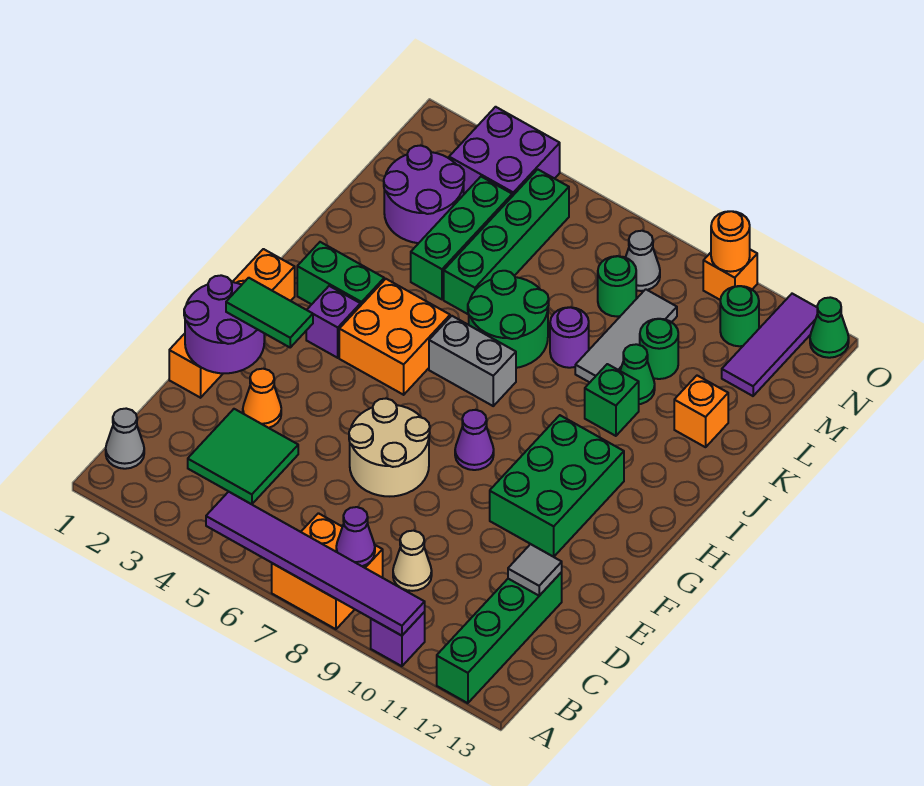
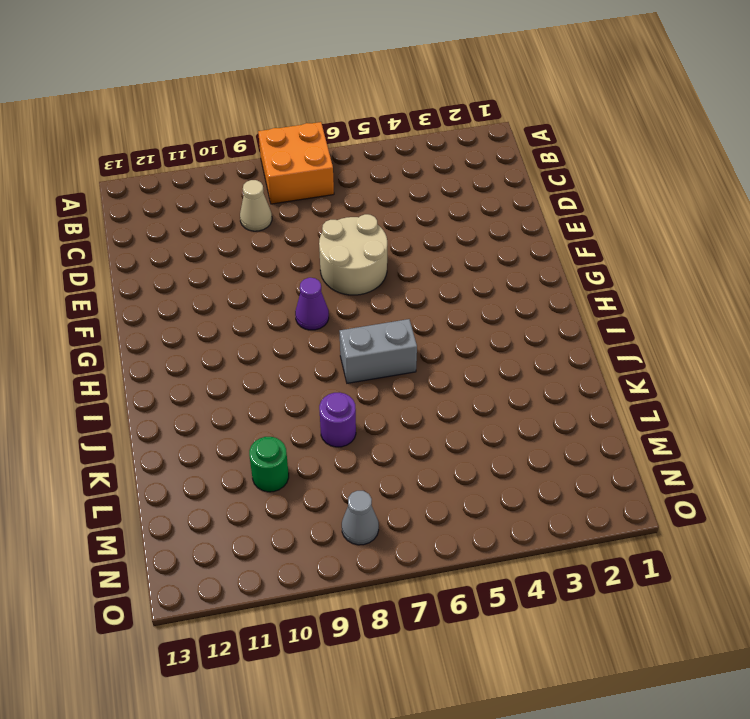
none -> purple brick A10 level 1
none -> green brick A12:D12 level 1
none -> grey cone B1 level 1
none -> green tile C3:D4 level 1

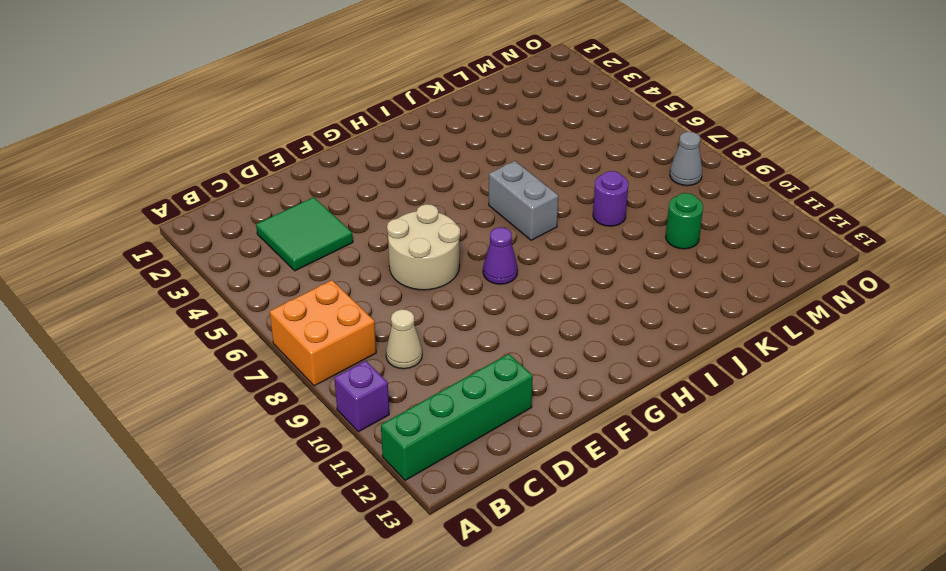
none -> grey cone B1 level 1
none -> orange brick E1:H1 level 1
none -> orange cone E3 level 1
none -> green brick F10:H11 level 1

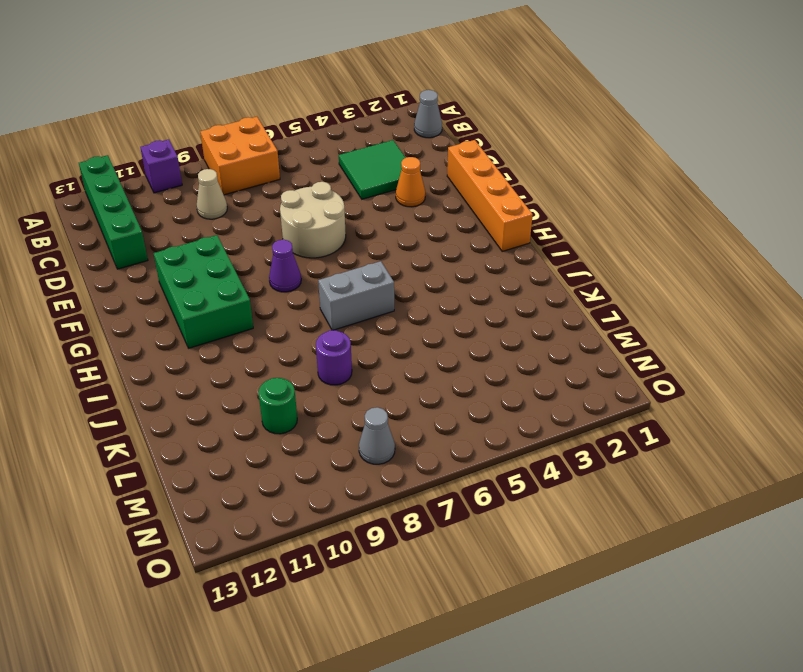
none -> purple brick H3 level 1
none -> orange brick H4:I5 level 1
none -> green brick I2:I3 level 1
none -> green round brick J6:K7 level 1

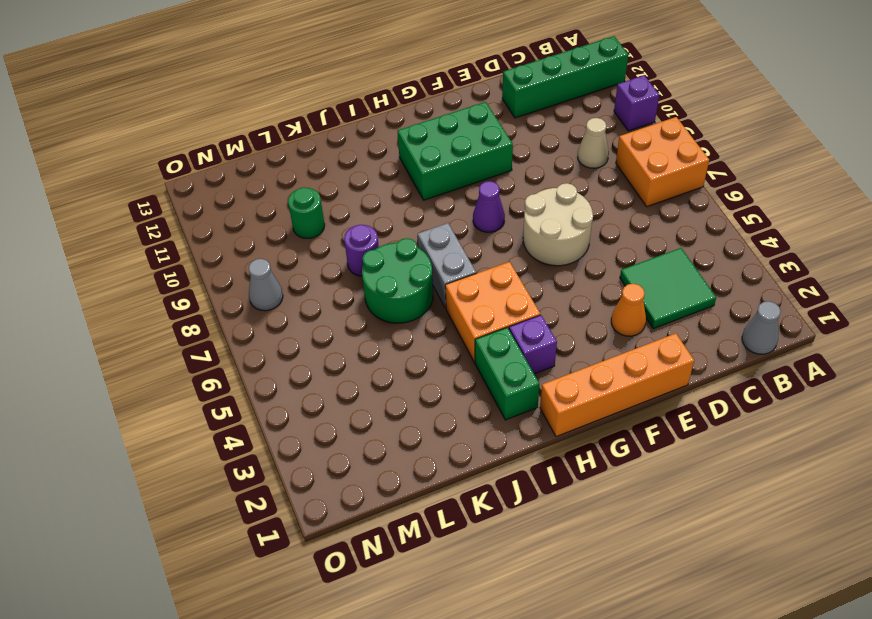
none -> green brick J10 level 1
none -> green brick K4:M4 level 1
none -> green brick K5:N5 level 1
none -> grey tile K9:M9 level 1

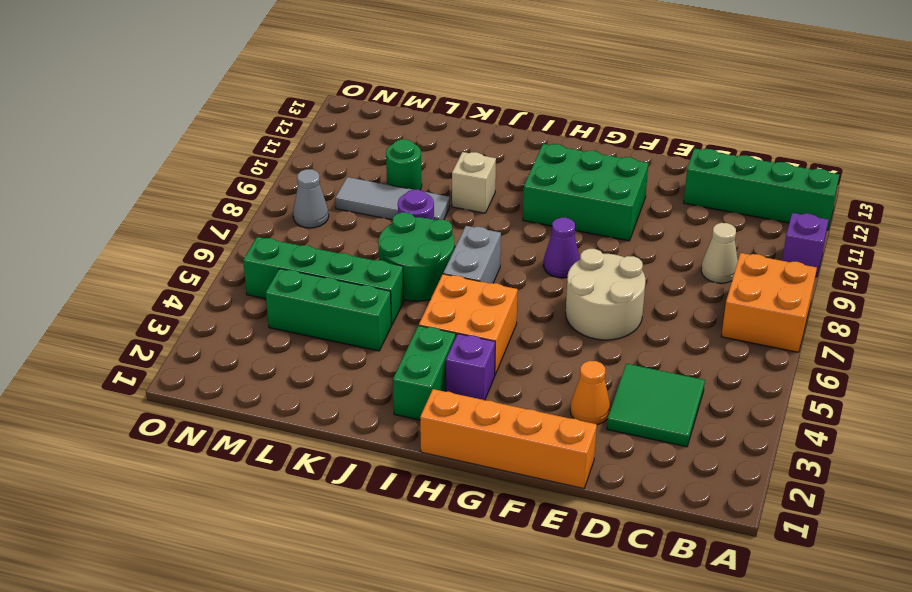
tan brick J10 level 1 -> green brick J10 level 1
none -> grey cone B1 level 1
none -> green cone K10 level 1
none -> orange brick K12 level 1
none -> purple round brick L2:M3 level 1

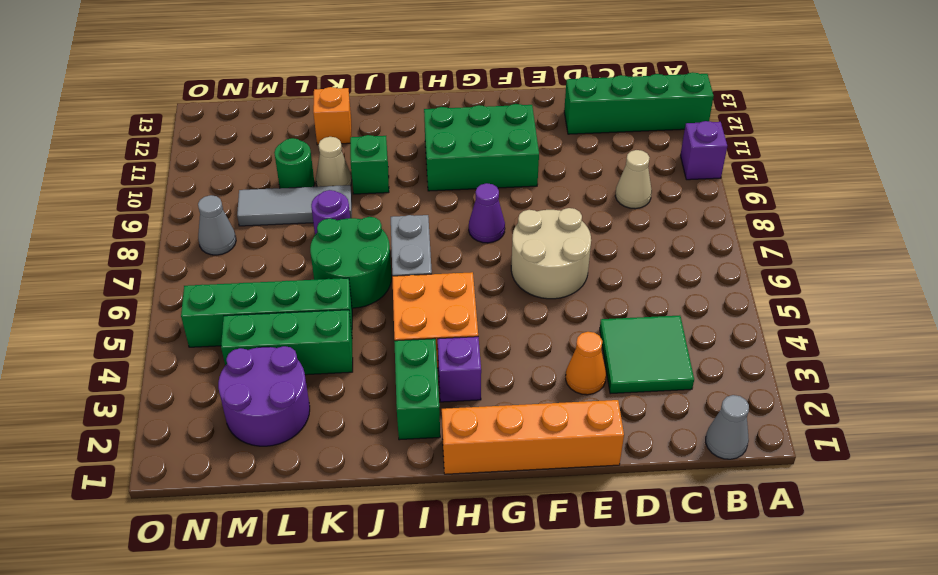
tan cone K10 level 1 -> green cone K10 level 1
none -> orange brick A7:B8 level 1
none -> green round brick M8 level 1
none -> purple tile M12:O12 level 1
none -> purple brick N3:O4 level 1

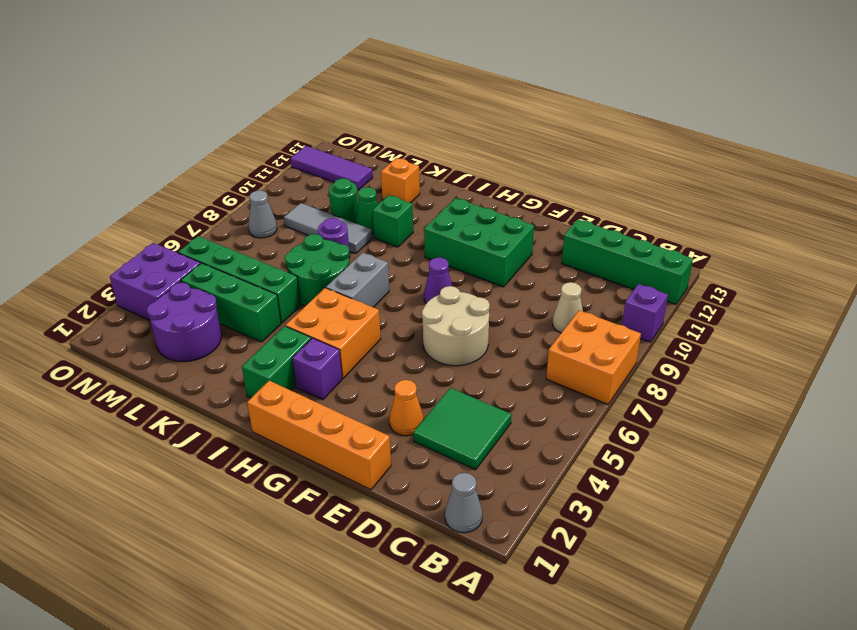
none -> green round brick M8 level 1
none -> green round brick N11 level 1
none -> orange brick O10 level 1
none -> green cone O13 level 1

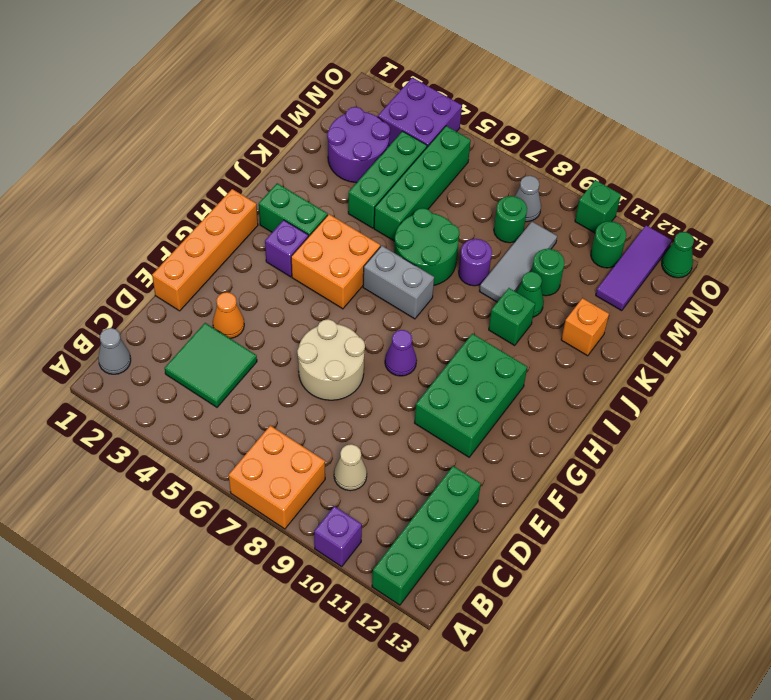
green brick O10 level 1 -> orange brick O10 level 1
none -> purple tile A5:A10 level 2
none -> purple cone B8 level 2
none -> grey tile D12 level 2
none -> purple round brick E1:F2 level 2

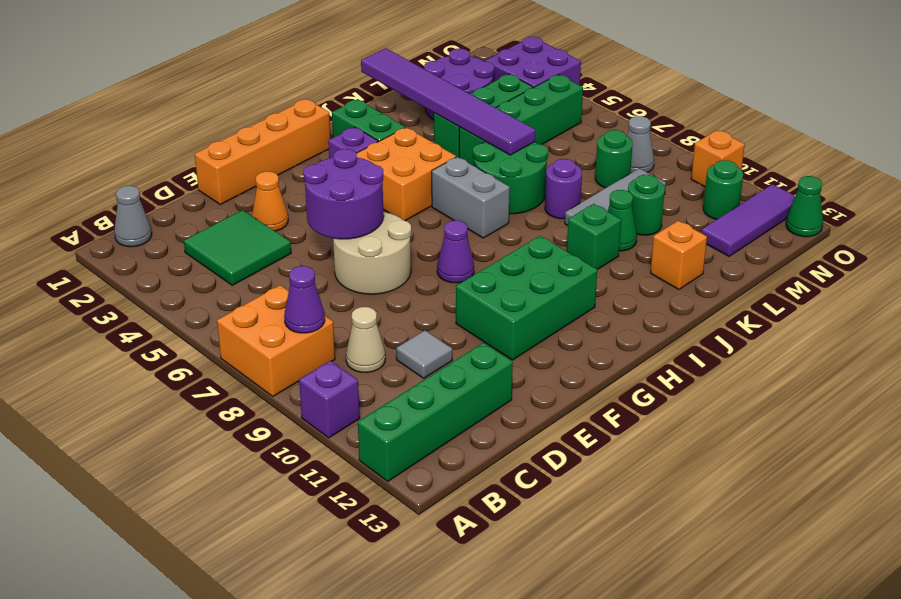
grey tile D10 level 1 -> grey tile D12 level 2
purple round brick E5:F6 level 2 -> purple round brick E1:F2 level 2
purple tile K1:K6 level 2 -> purple tile A5:A10 level 2
none -> orange round brick O10 level 2
none -> green tile F2:F3 level 3

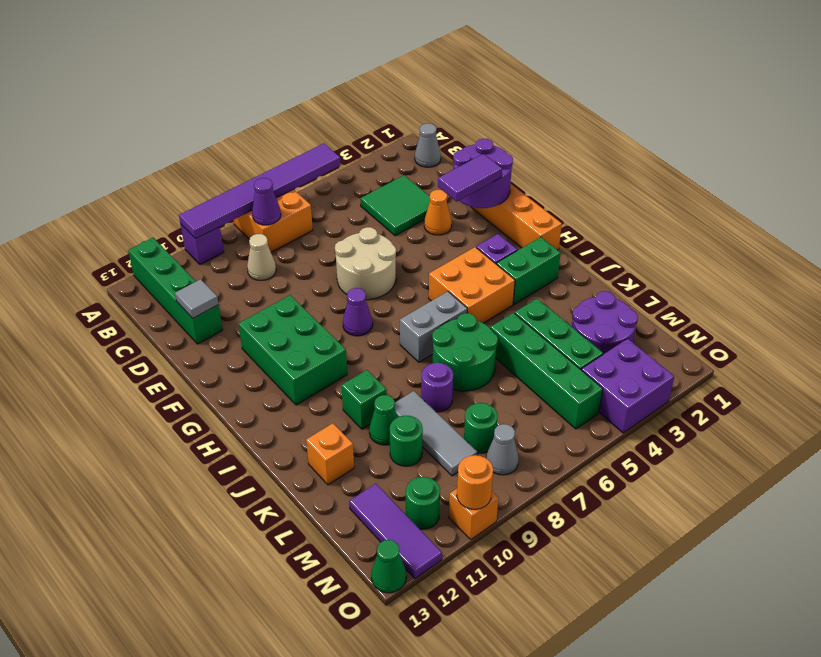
purple tile F2:F3 level 3 -> green tile F2:F3 level 3

